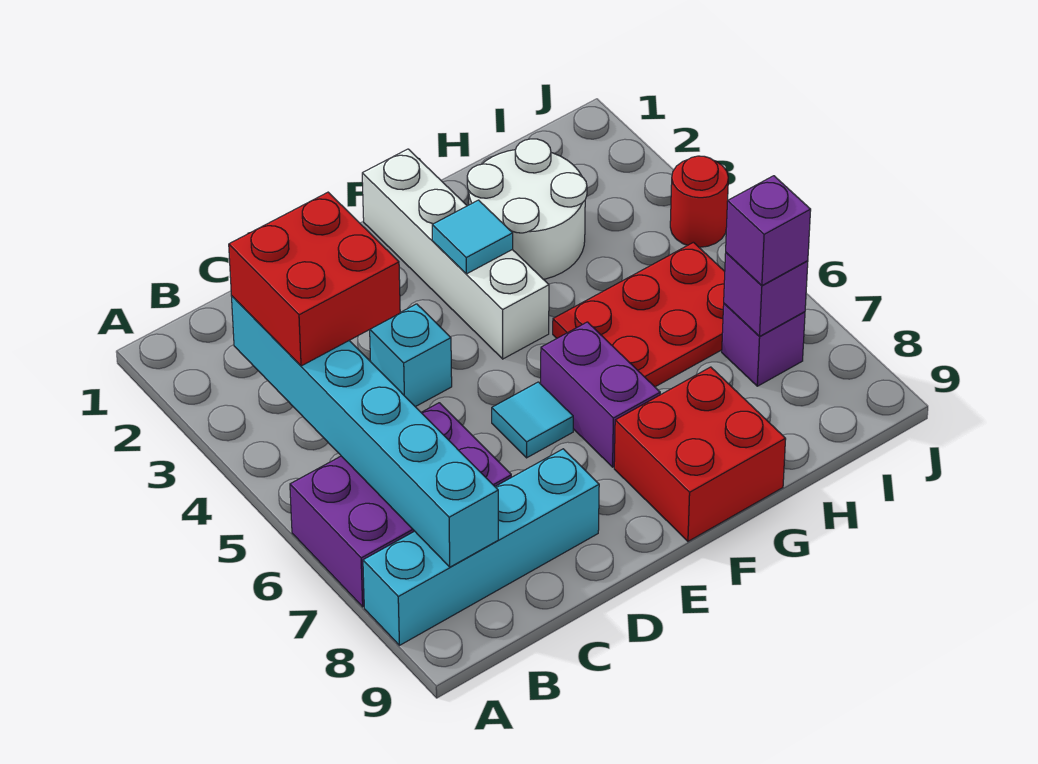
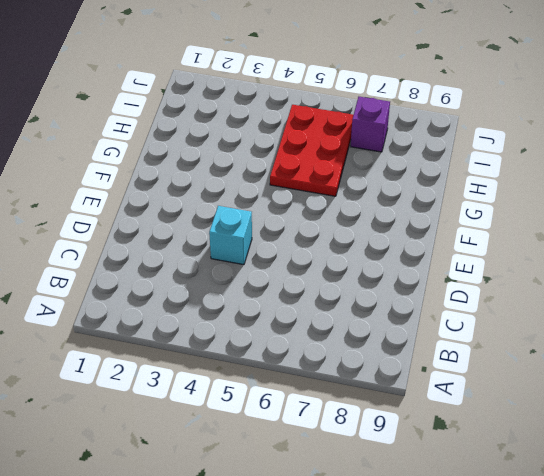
none -> purple brick A6:C7 level 1
none -> cyan brick A8:D8 level 1
none -> cyan tile E6 level 1

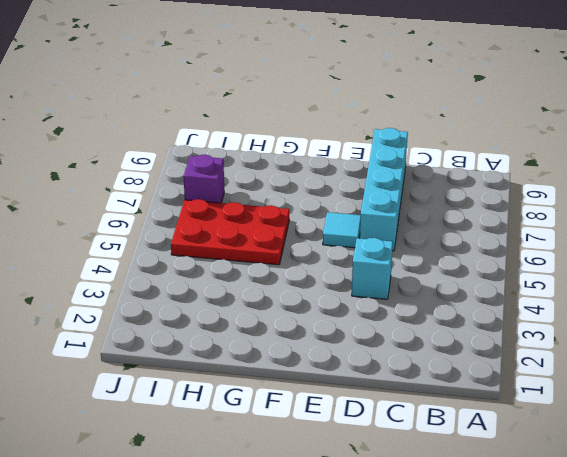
cyan brick D6:D9 level 1 -> cyan brick A8:D8 level 1
none -> purple brick A6:C7 level 1
none -> white brick F1:F4 level 1
none -> purple brick F6:F7 level 1

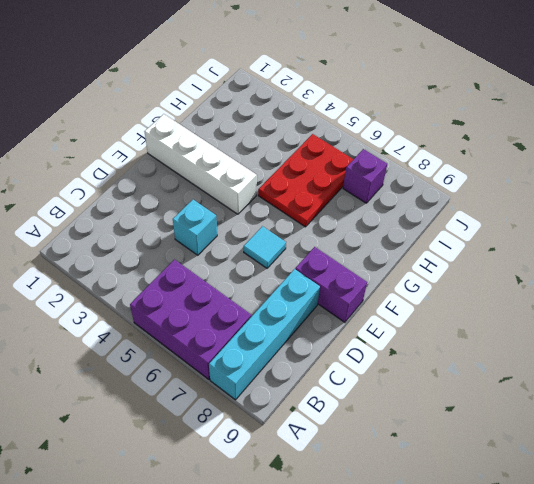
purple brick A5:B7 level 1 -> purple brick A6:C7 level 1
purple brick E8:E9 level 1 -> purple brick F6:F7 level 1
none -> red brick F8:G9 level 1
none -> white round brick G2:H3 level 1
none -> red round brick J4 level 1

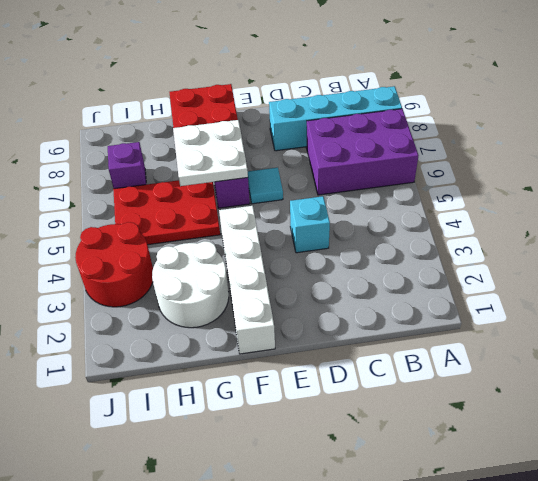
white plate F6:G7 level 2 -> none
red round brick I3:J4 level 1 -> red round brick J4 level 1
none -> cyan brick B3:B8 level 2
none -> cyan tile F3 level 2
none -> purple brick I7 level 2

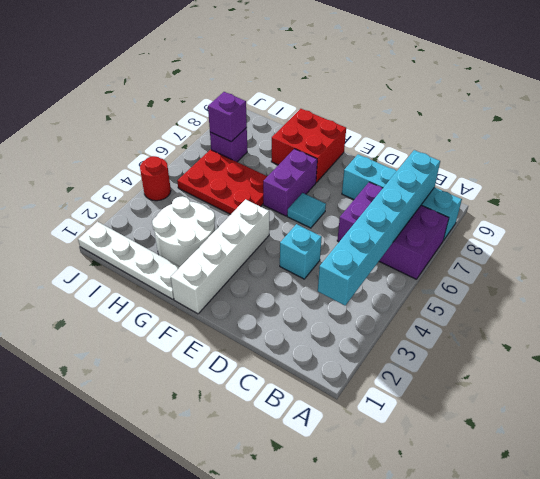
white plate G1:J1 level 1 -> none
none -> cyan tile F3 level 2
none -> red brick B3:C4 level 3
none -> purple brick I7 level 3

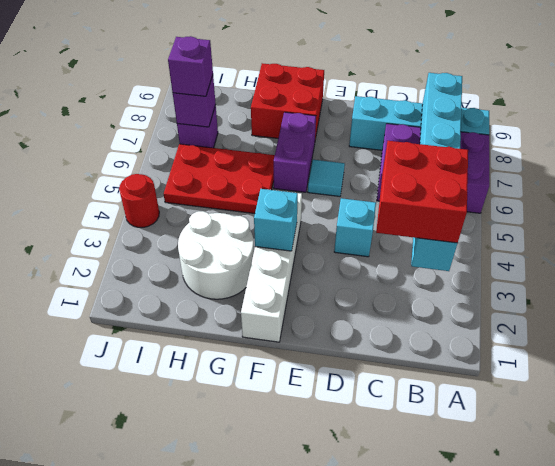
cyan brick F3 level 2 -> cyan tile F3 level 2

